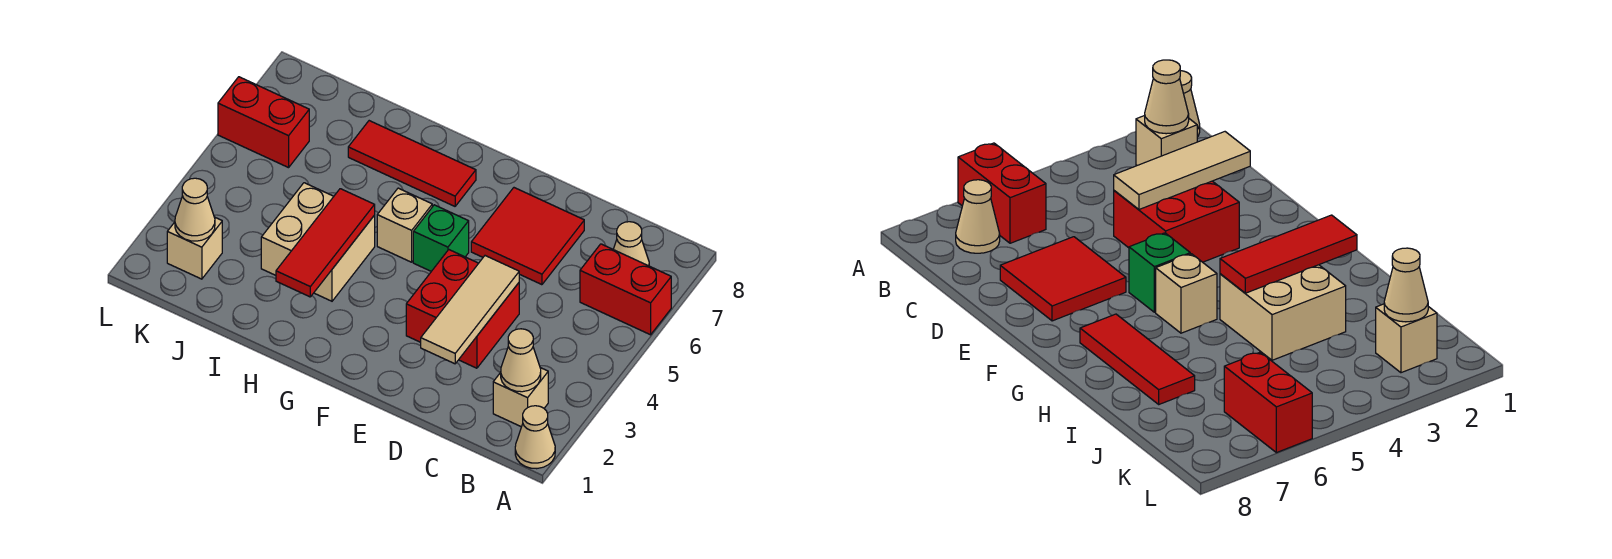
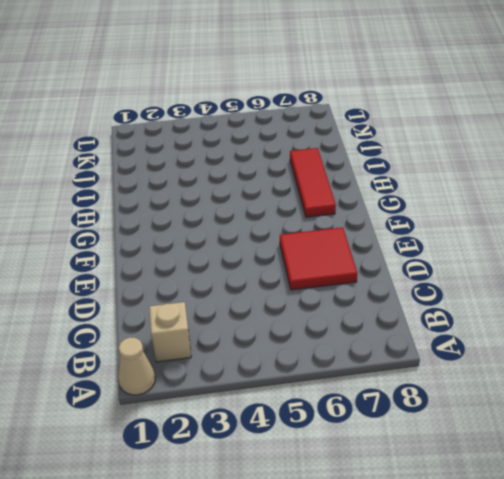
none -> red brick A6:B6 level 1
none -> tan cone B7 level 1
none -> red brick D3:E4 level 1

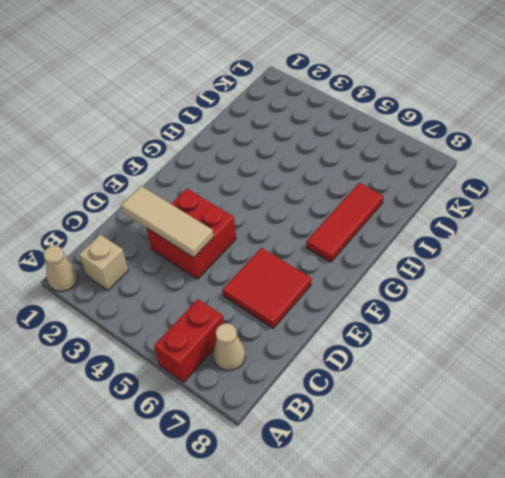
none -> green brick F5 level 1
none -> tan brick G5 level 1
none -> tan brick H3:I4 level 1

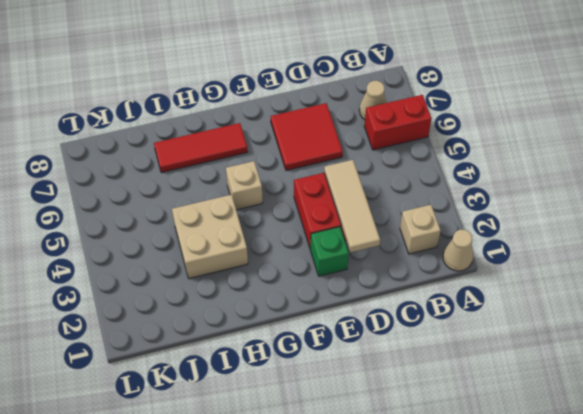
green brick E2 level 1 -> green brick F5 level 1
none -> tan brick K2 level 1
none -> red brick K6:L6 level 1
none -> tan cone B2 level 2

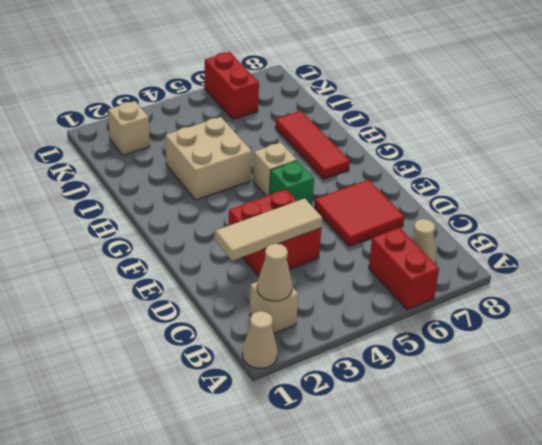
none -> red tile H2:H4 level 2
none -> tan cone K2 level 2

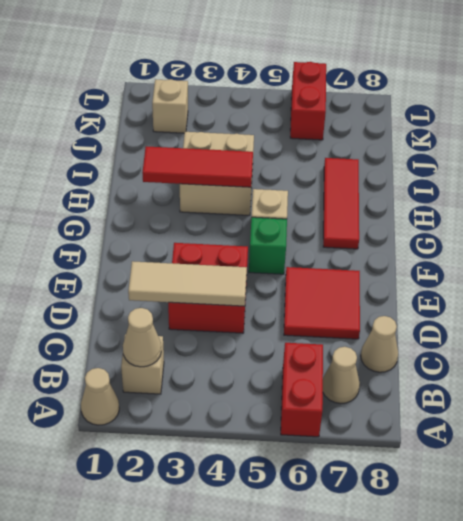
tan cone C8 level 1 -> tan cone K2 level 2

